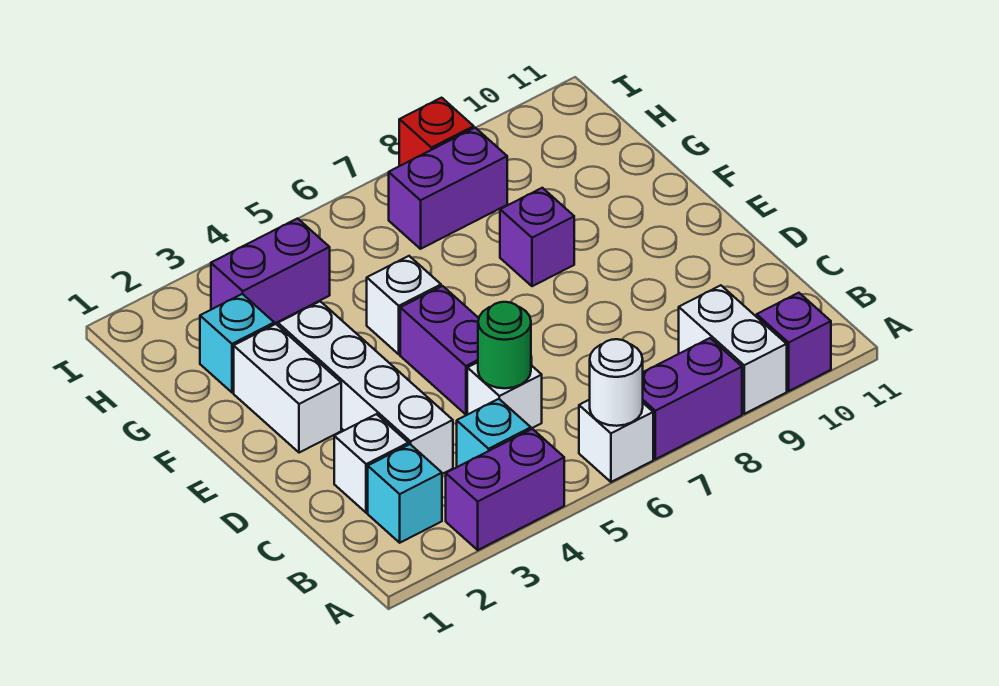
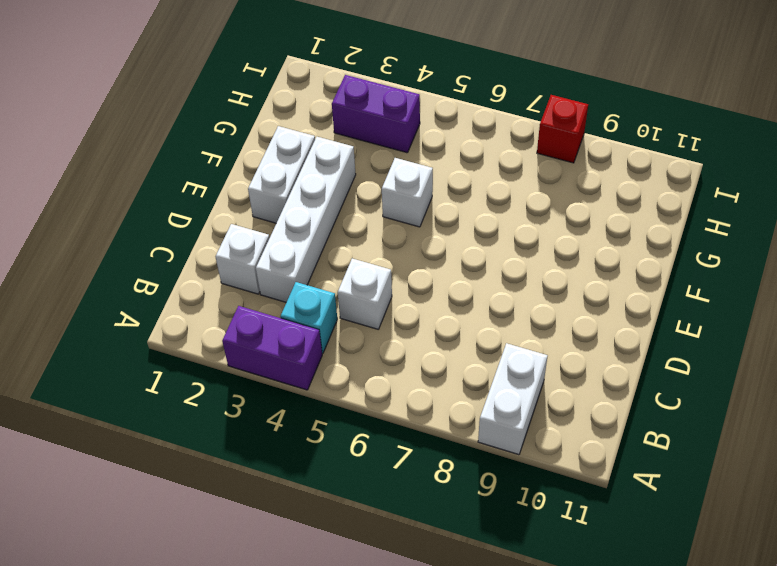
none -> white brick A6 level 1
none -> purple brick A7:A8 level 1
none -> purple brick A10 level 1

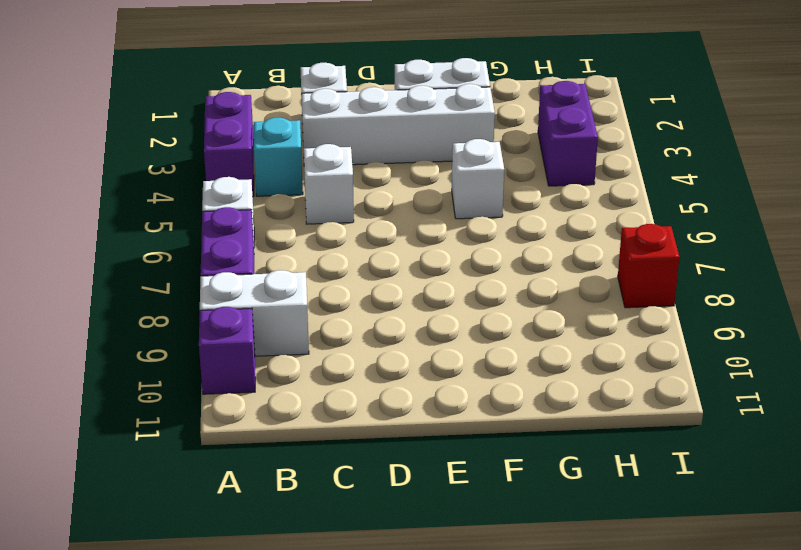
none -> cyan brick B2 level 1
none -> purple brick D5:E5 level 1
none -> purple brick F8 level 1

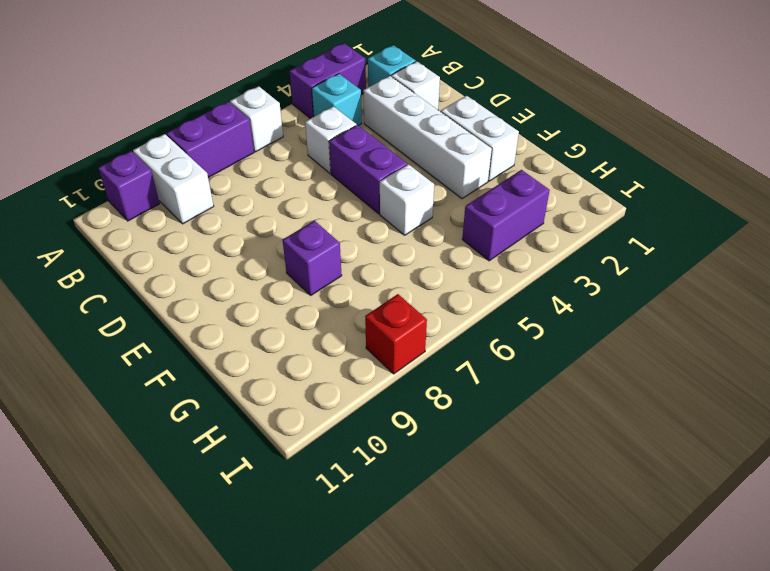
none -> cyan brick G2 level 1
none -> purple brick H7:H8 level 1
none -> white round brick A6 level 2

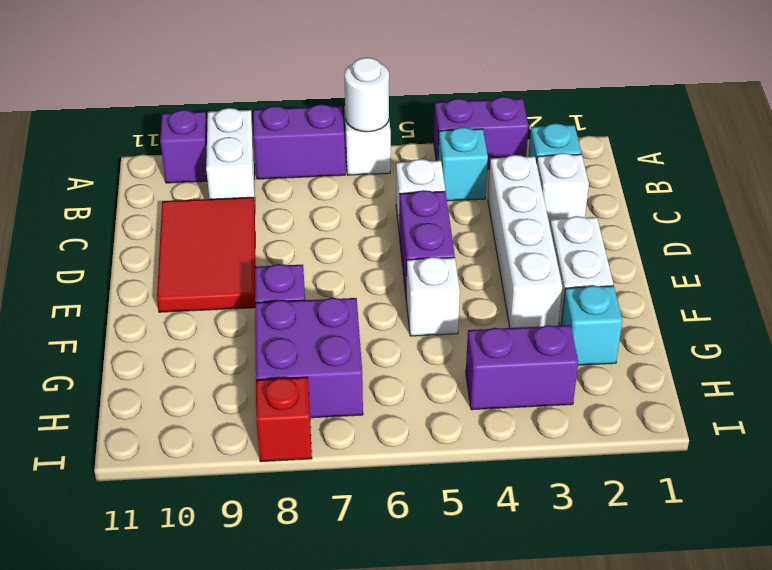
red tile C9:E10 level 1 -> none
purple brick G7:H8 level 1 -> purple brick H7:H8 level 1
none -> green round brick C5 level 2

